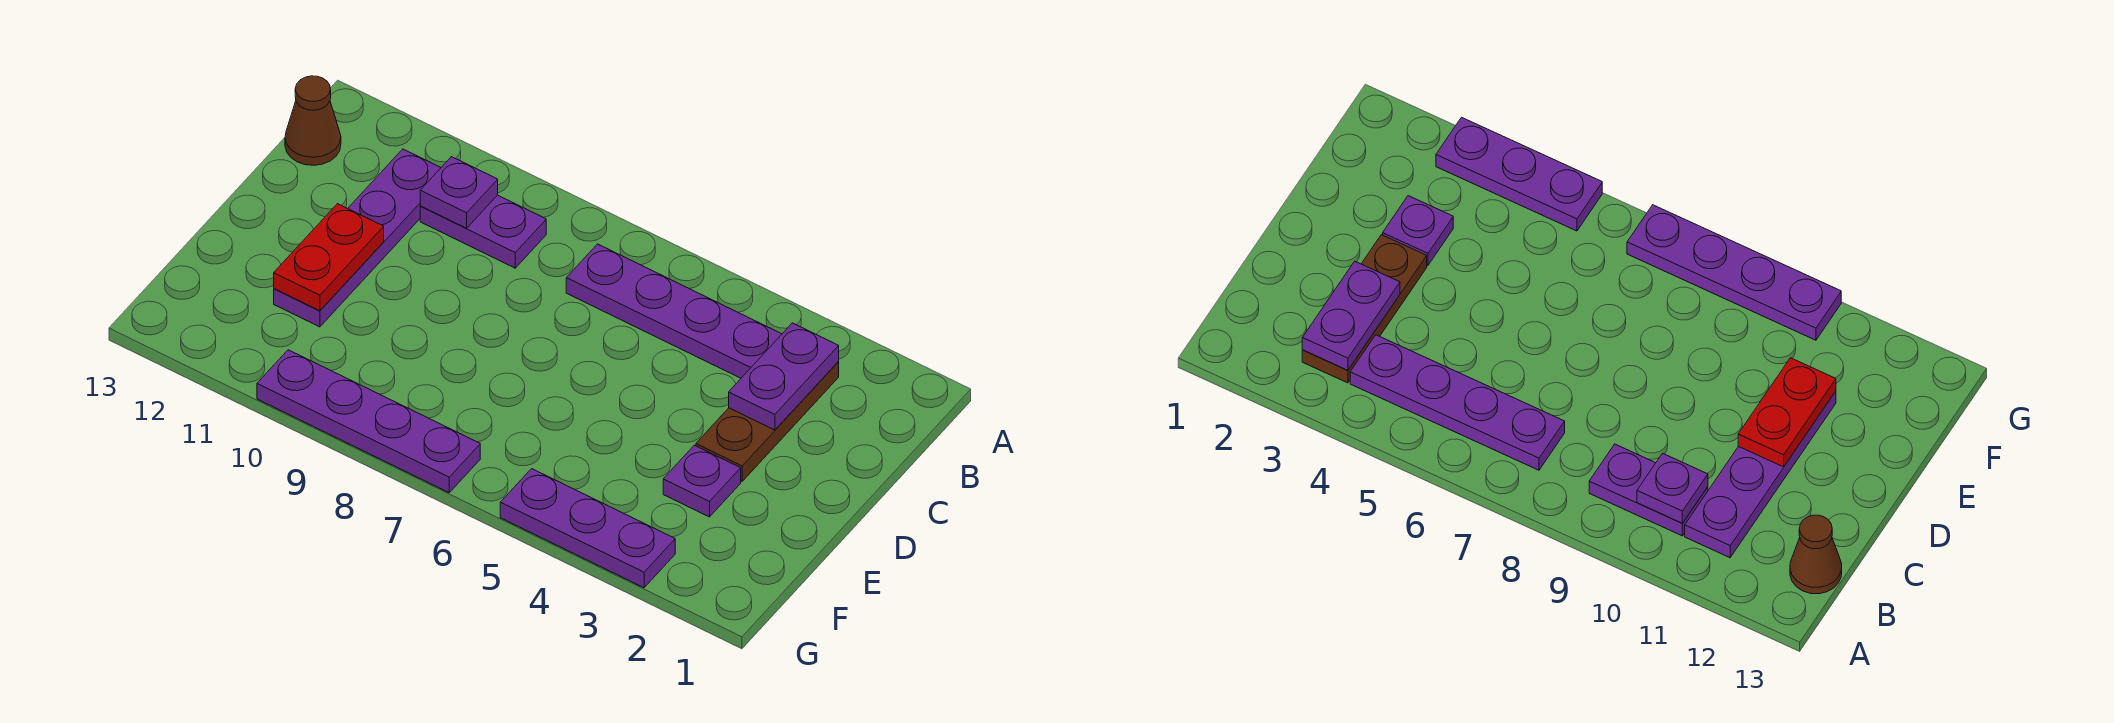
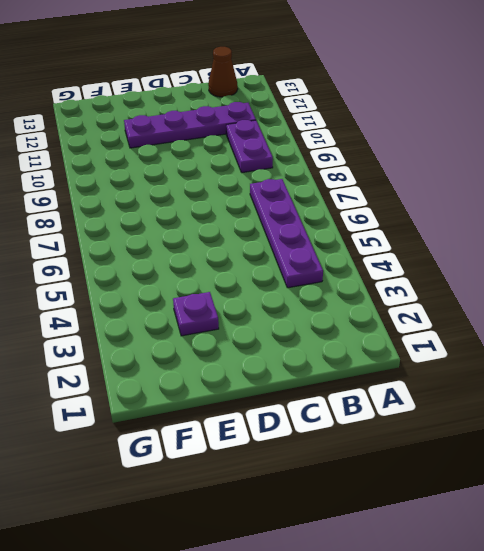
none -> brown plate B3:D3 level 1
none -> purple plate G3:G5 level 1

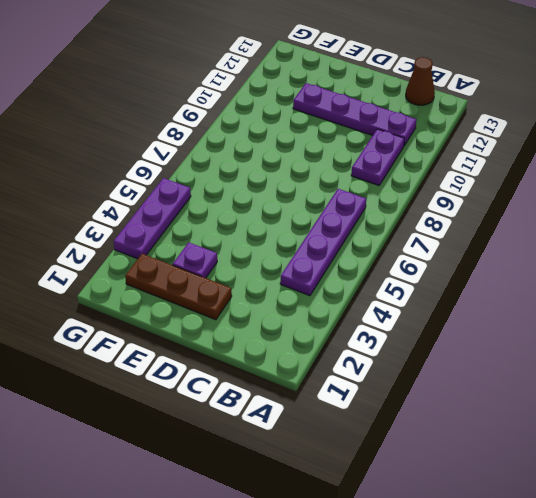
brown plate D2:F2 level 1 -> brown plate B3:D3 level 1
none -> purple plate G7:G10 level 1
none -> purple plate B3:C3 level 2

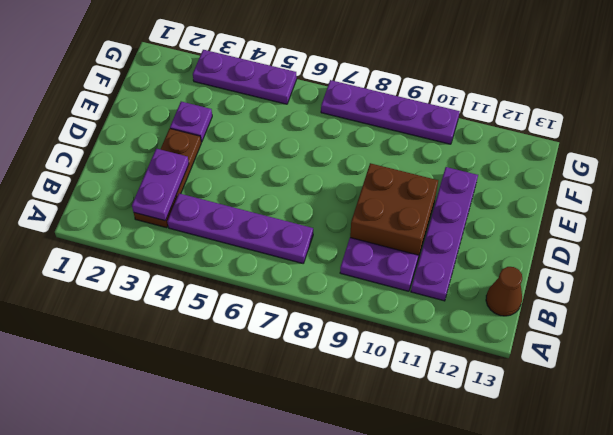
brown brick C9:D10 level 1 -> none
none -> purple plate B10 level 2
none -> red plate D11:E11 level 2

